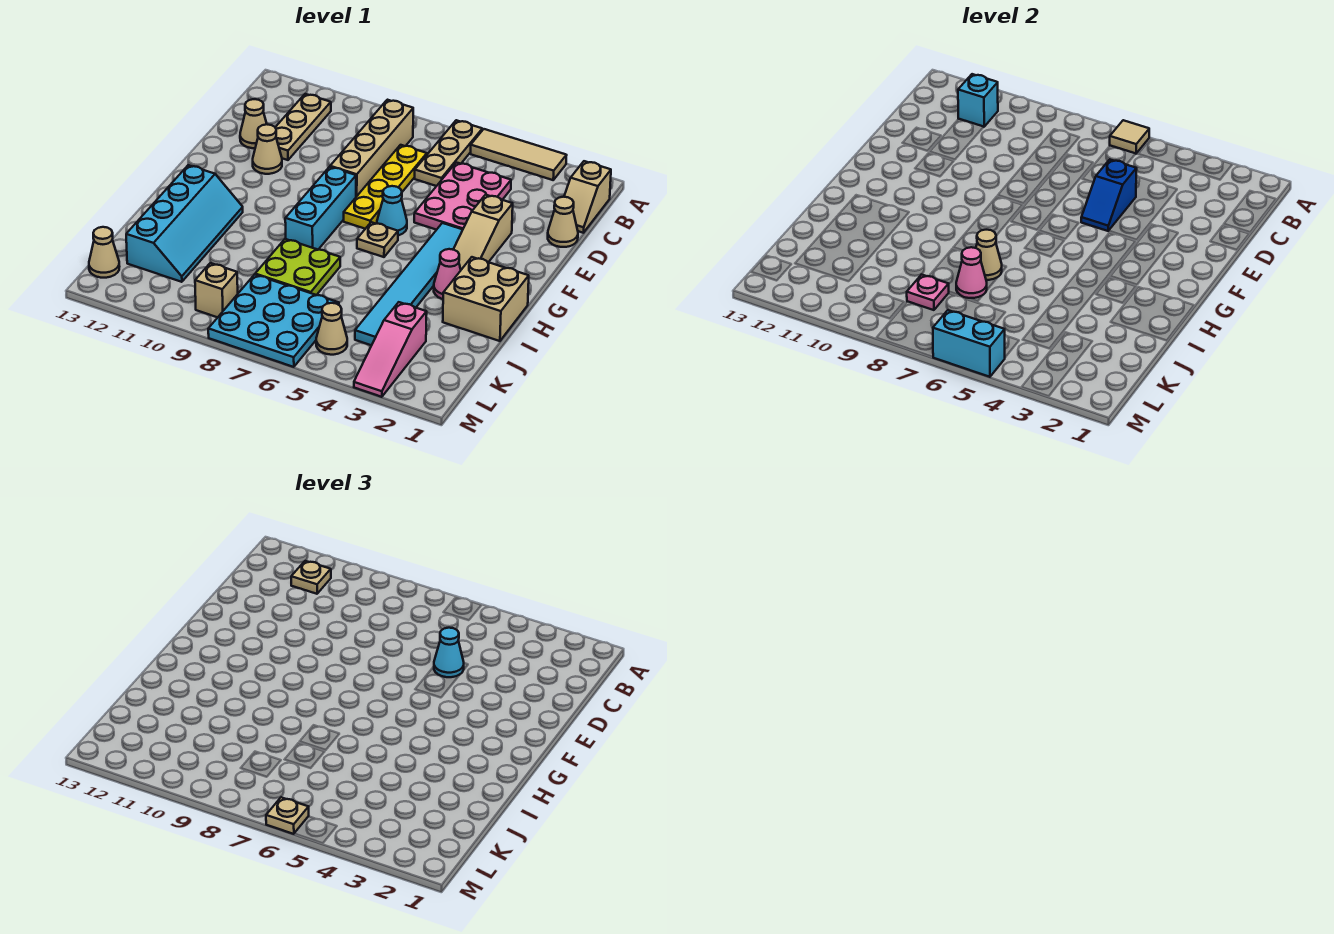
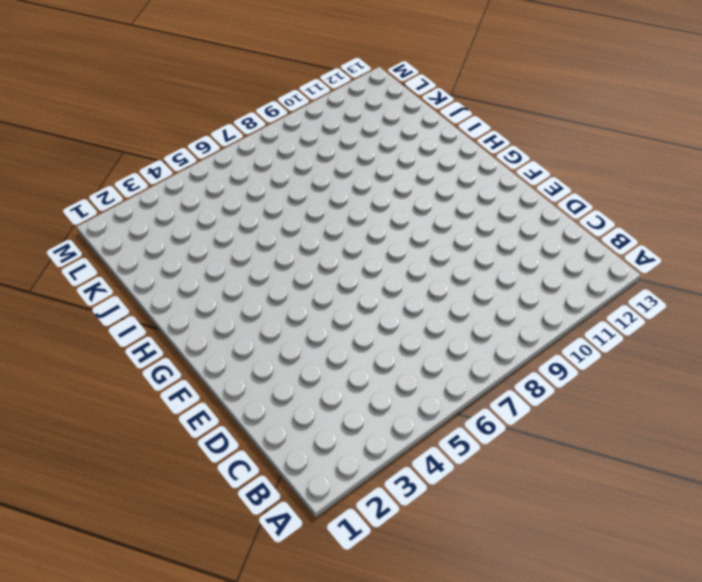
none -> tan tile A3:A5 level 1
none -> tan plate A6:C6 level 1
none -> tan slope B1:C1 level 1 top B
none -> tan brick B8:E8 level 1

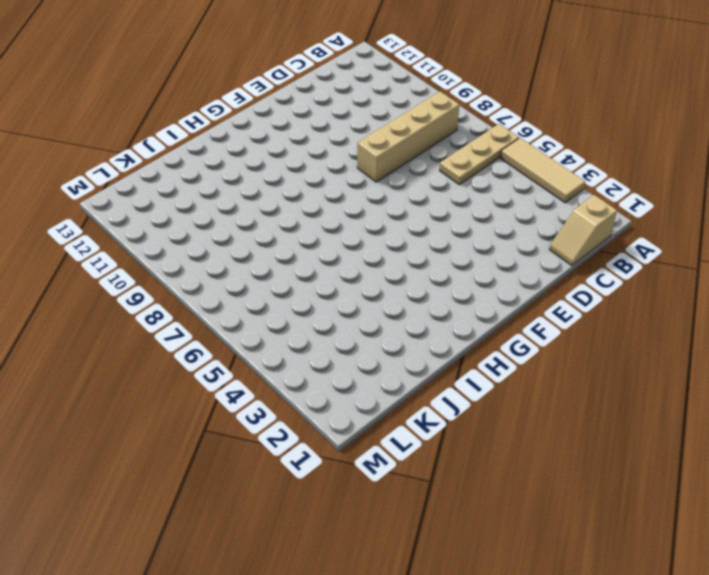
none -> tan plate B11:D11 level 1
none -> pink plate C4:E5 level 1
none -> yellow plate C7:F7 level 1
none -> tan cone D1 level 1

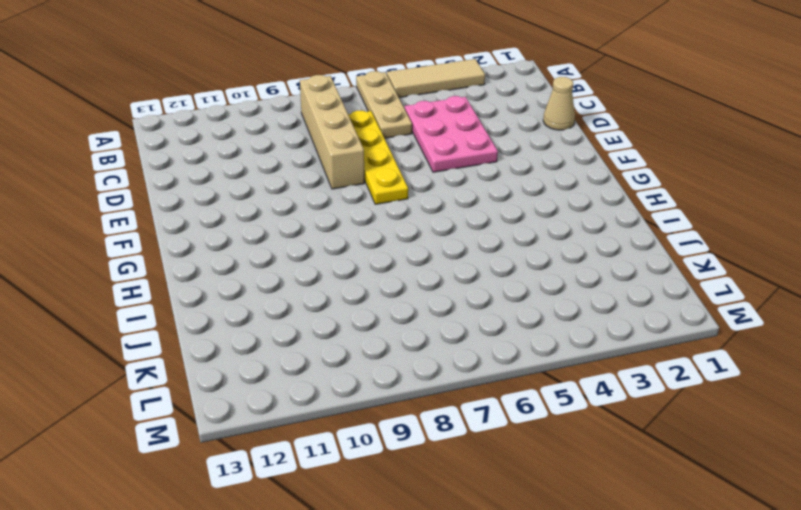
none -> tan slope B1:C1 level 1 top B
none -> tan plate B11:D11 level 1
none -> tan cone D12 level 1
none -> tan slope E3:G3 level 1 top E

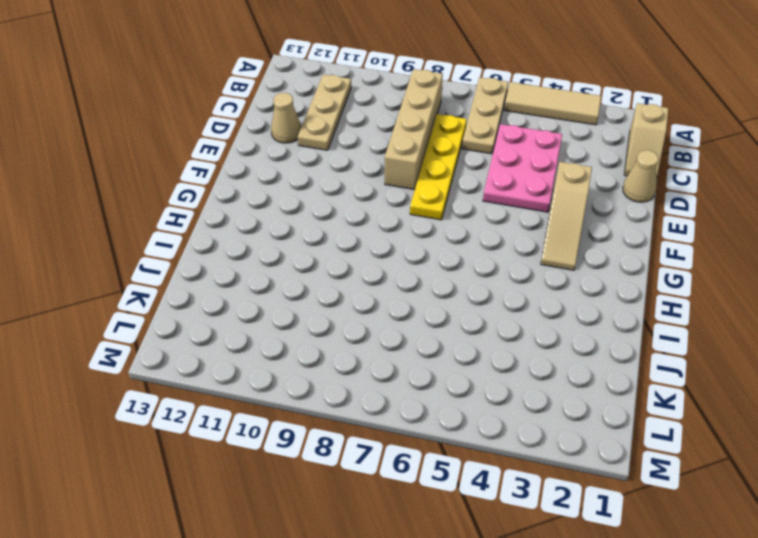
none -> tan cone E11 level 1
none -> cyan tile F4:K4 level 1
none -> cyan cone F6 level 1
none -> cyan brick F8:H8 level 1

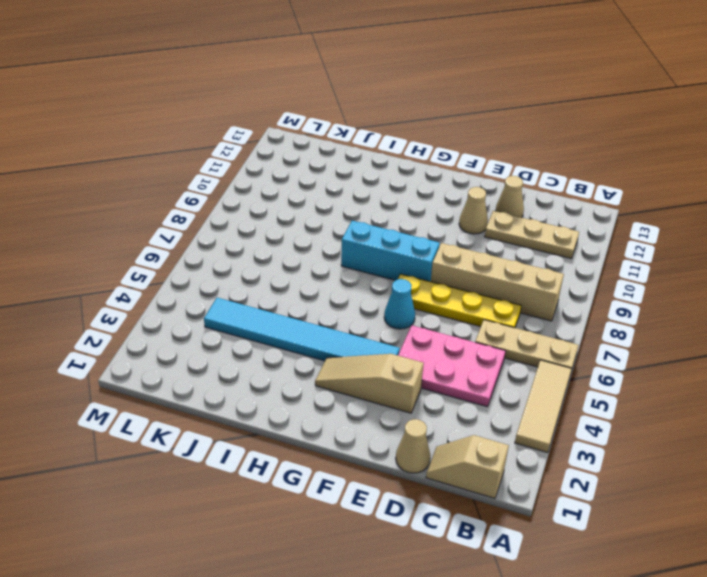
none -> tan plate G6 level 1
none -> tan brick H1:I2 level 1
none -> pink cone H3 level 1
none -> cyan slope H11:K12 level 1 top 12

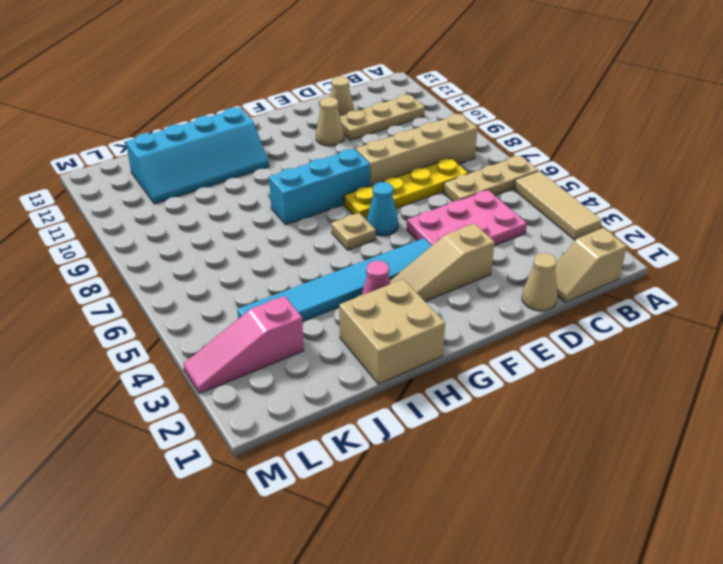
none -> lime plate I7:J8 level 1
none -> cyan plate K6:M8 level 1
none -> tan cone L5 level 1
none -> tan brick L9 level 1

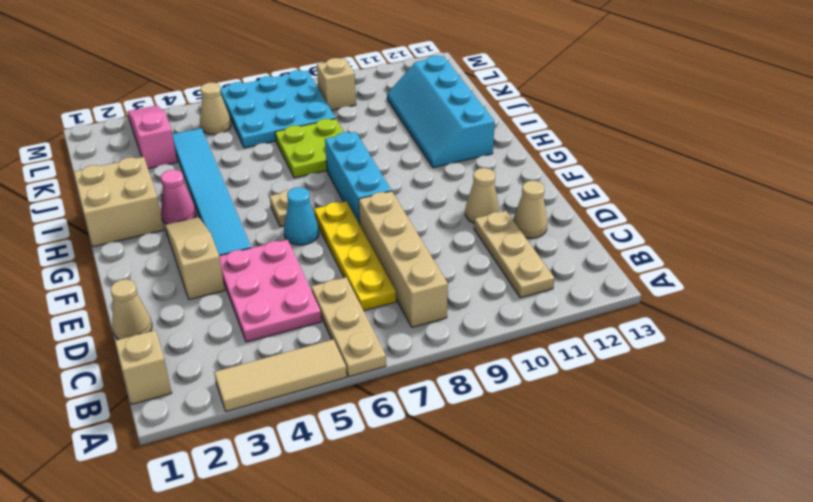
none -> tan cone L13 level 1
none -> tan tile A6 level 2
none -> cyan brick B11 level 2
none -> blue slope D5:E5 level 2 top D

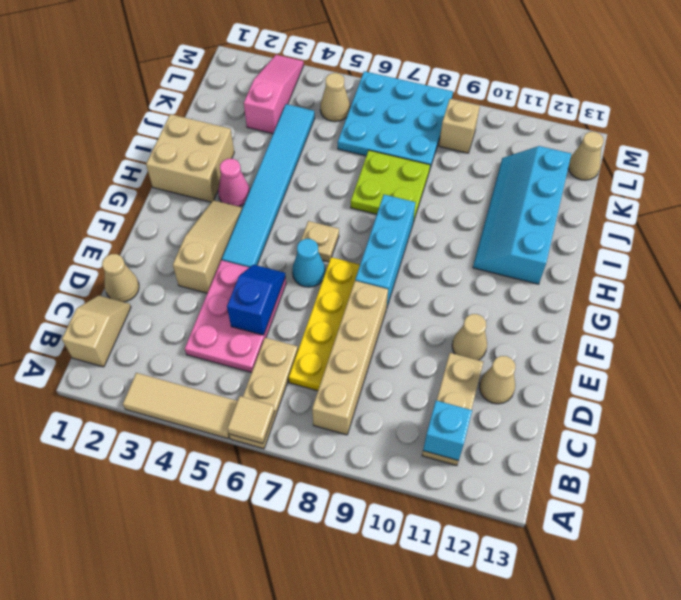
none -> tan cone I7 level 2
none -> pink cone J7 level 2
none -> pink plate K8 level 2
none -> cyan brick M5:M6 level 2

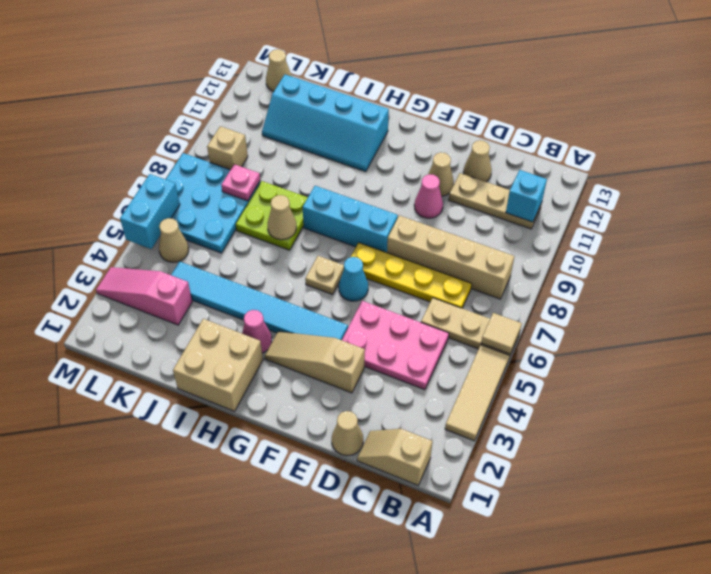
pink cone E10 level 1 -> pink cone J7 level 2
none -> blue slope D5:E5 level 2 top D
none -> tan plate B11 level 3
none -> cyan cone D5 level 3
none -> tan plate M6 level 3

